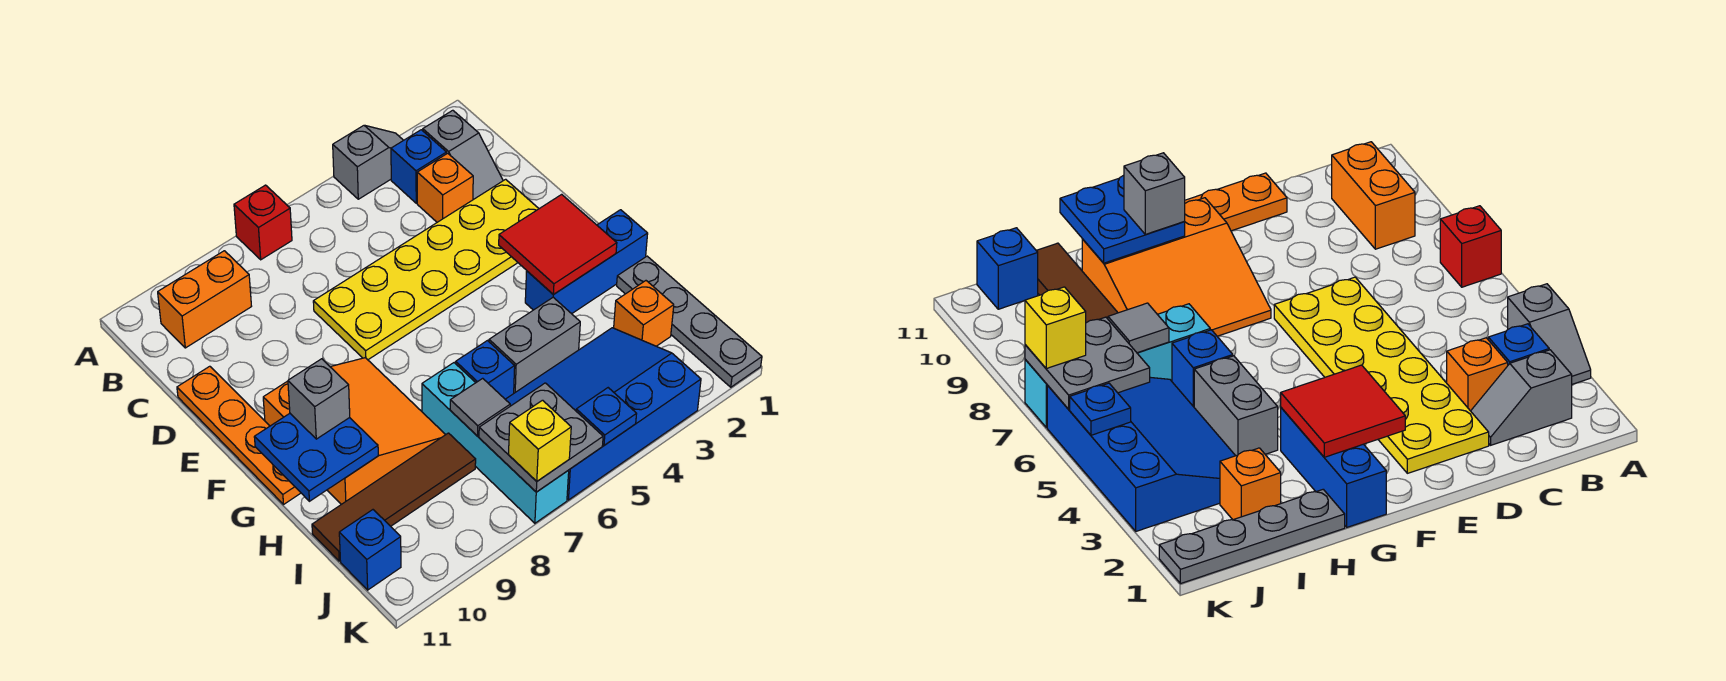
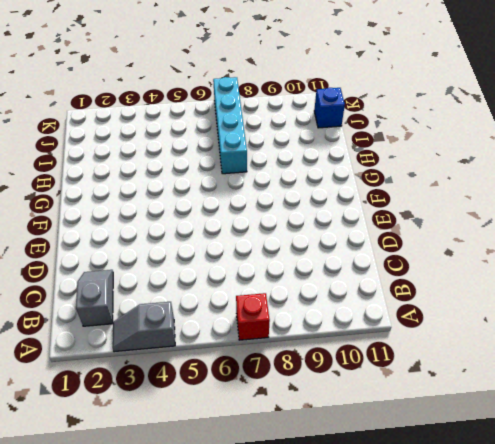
none -> blue brick B3 level 1
none -> orange brick B9:B10 level 1
none -> orange brick C3 level 1

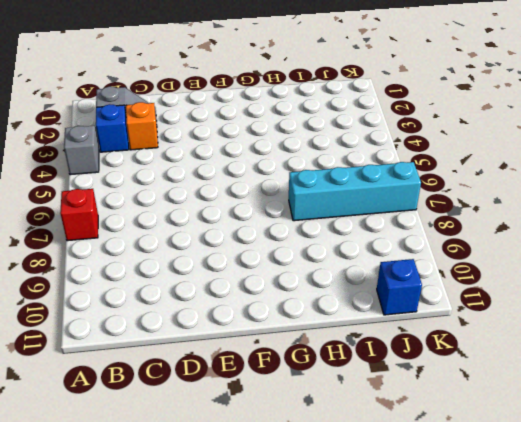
none -> orange brick B9:B10 level 1
none -> yellow plate D2:E7 level 1
none -> orange plate D11:G11 level 1

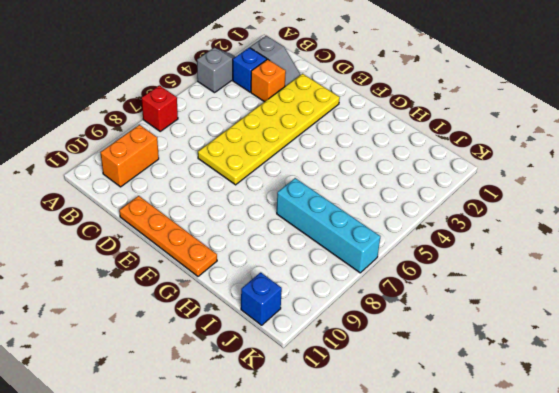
none -> orange slope F8:H10 level 1 top 10
none -> blue brick G1:G3 level 1
none -> grey plate H1:K1 level 1

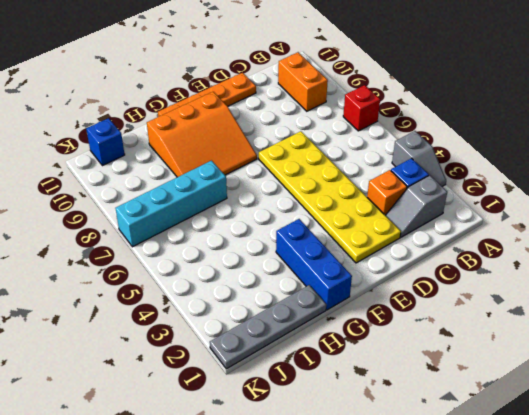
none -> grey brick H4:H5 level 1
none -> blue brick H6 level 1
none -> orange brick I2 level 1

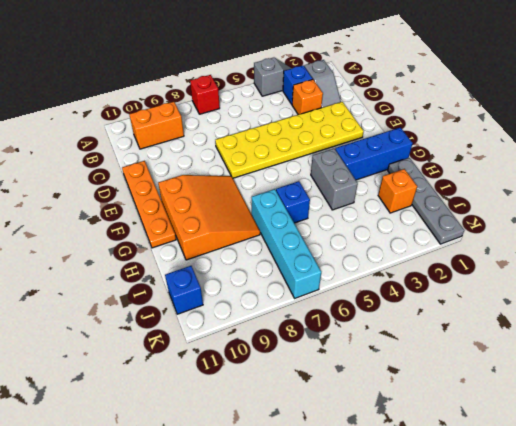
grey brick G4:H4 level 1 -> grey brick H4:H5 level 1
none -> blue slope I3:K6 level 1 top K
none -> brown tile I8:I11 level 1
none -> red tile F2:G3 level 2

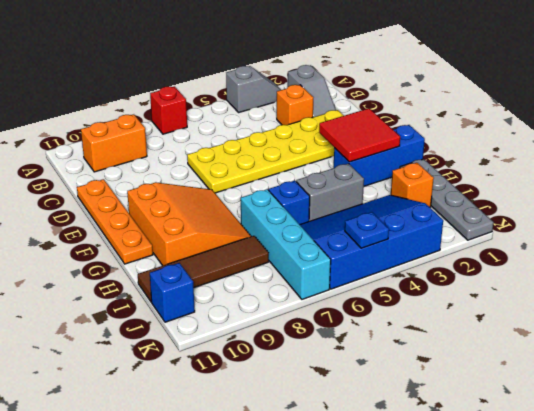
none -> blue brick B3 level 1
none -> blue plate G10:H11 level 2
none -> grey tile I7 level 2

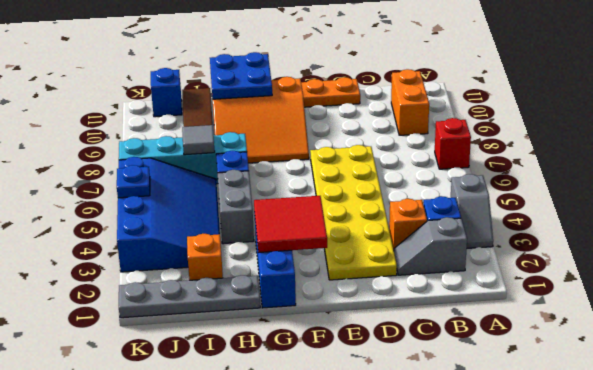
none -> grey plate J6:K7 level 2
none -> grey brick G10 level 3
none -> yellow brick K7 level 3

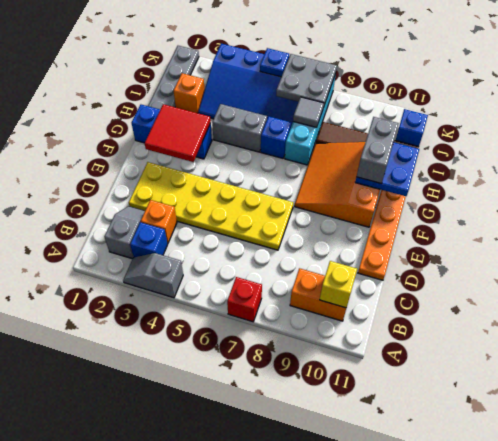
yellow brick B10 level 2 -> yellow brick K7 level 3
grey brick G10:H10 level 3 -> grey brick G10 level 3

